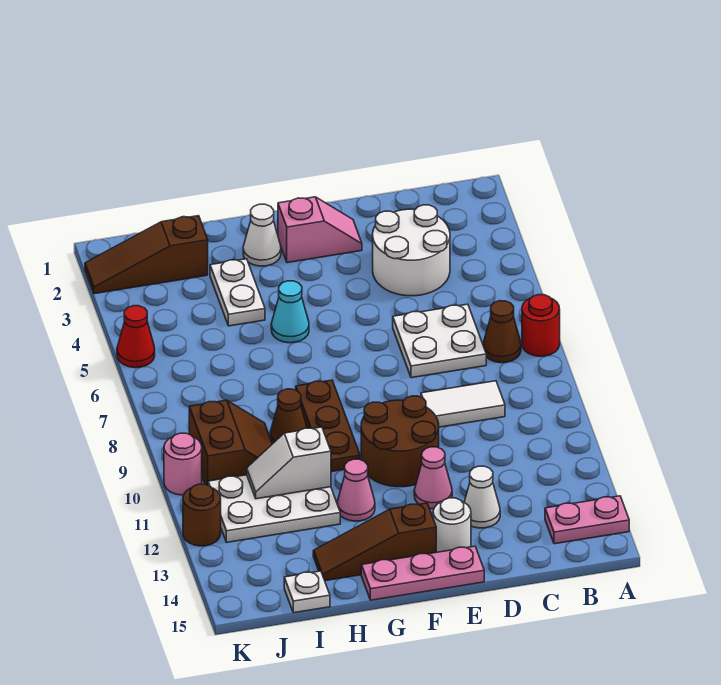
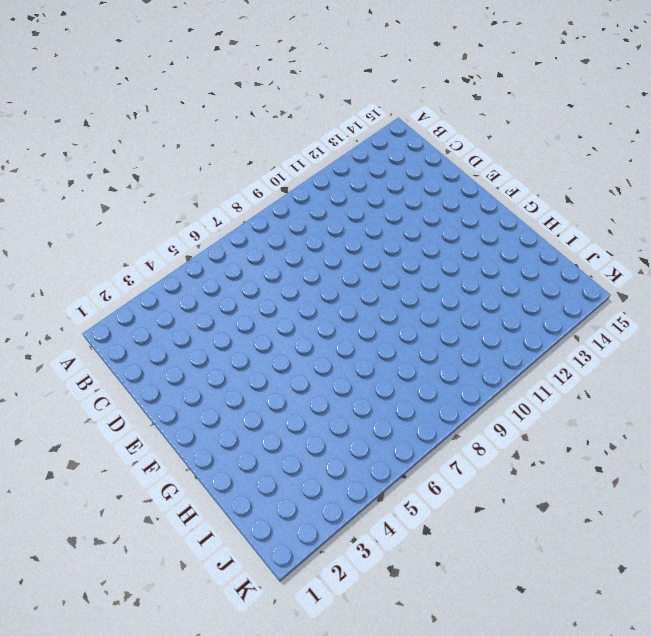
none -> red round brick A7 level 1
none -> pink plate A14:B14 level 1
none -> brown cone B7 level 1

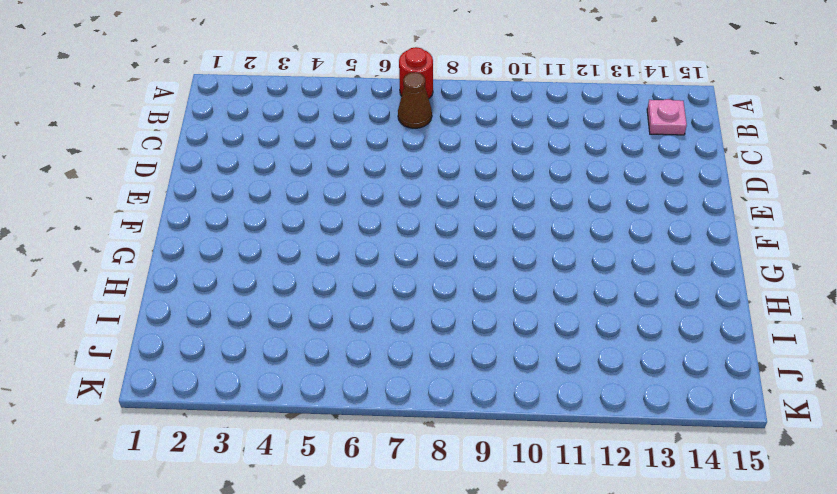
pink plate B14 level 1 -> pink plate A14:B14 level 1
none -> white round brick C3:D4 level 1
none -> white plate C6:D7 level 1
none -> white tile C9:D9 level 1

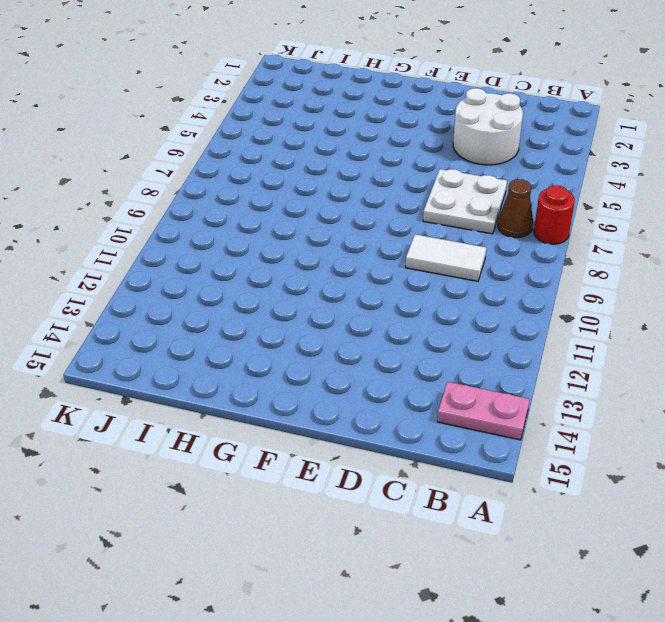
none -> white cone D13 level 1
none -> pink slope E2:F2 level 1 top F
none -> brown round brick E10:F11 level 1

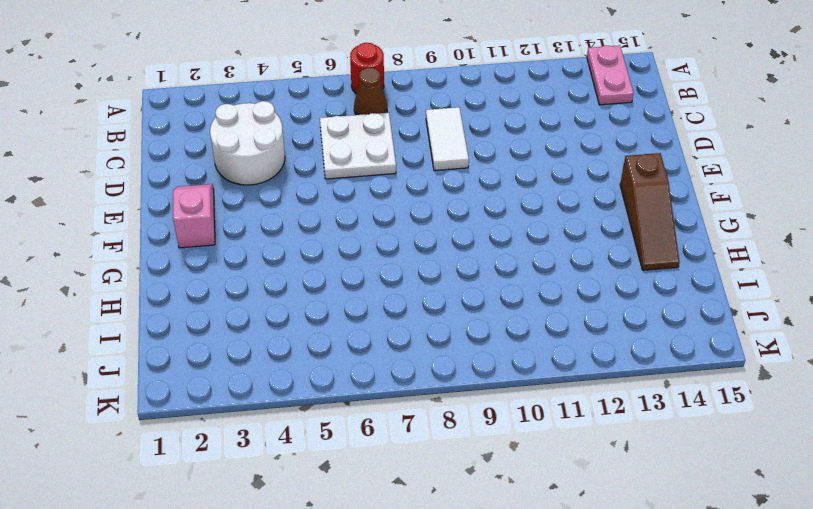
none -> white cone D13 level 1
none -> brown round brick E10:F11 level 1
none -> pink cone E12 level 1

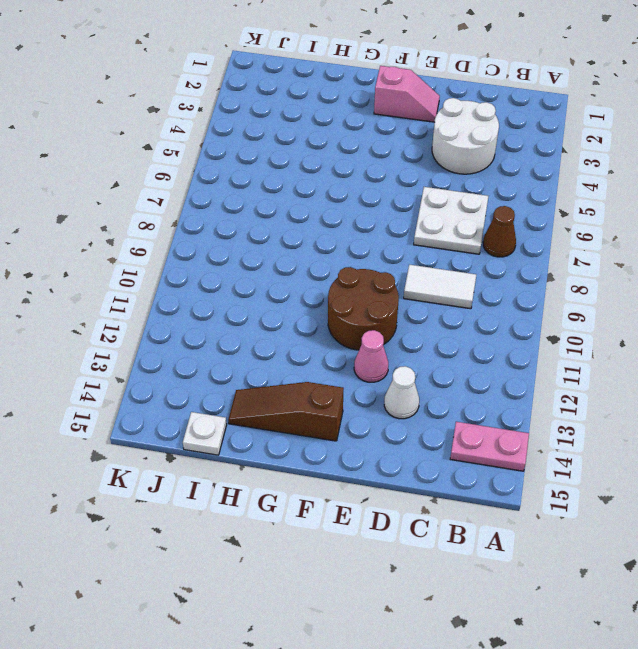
none -> red round brick A7 level 1
none -> white round brick E14 level 1
none -> pink plate E15:G15 level 1

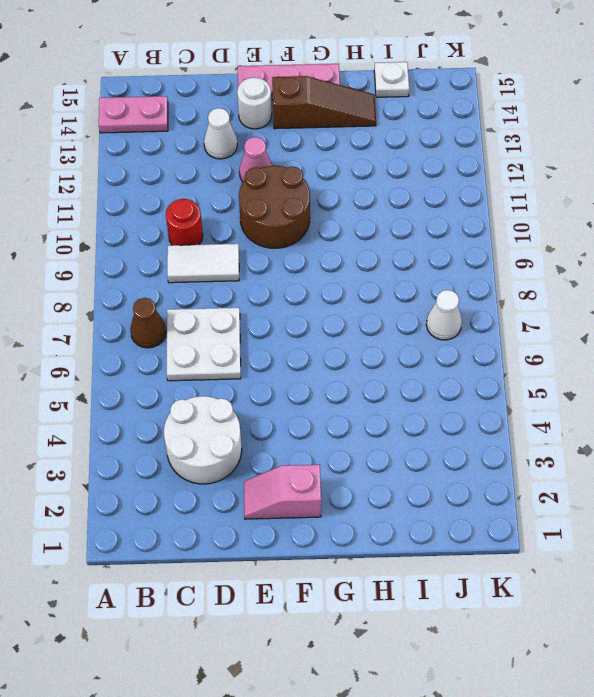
red round brick C10 level 1 -> red round brick A7 level 1
white cone J7 level 1 -> white cone G2 level 1
none -> cyan cone G5 level 1
none -> brown plate G8:G10 level 1
none -> pink cone G12 level 1

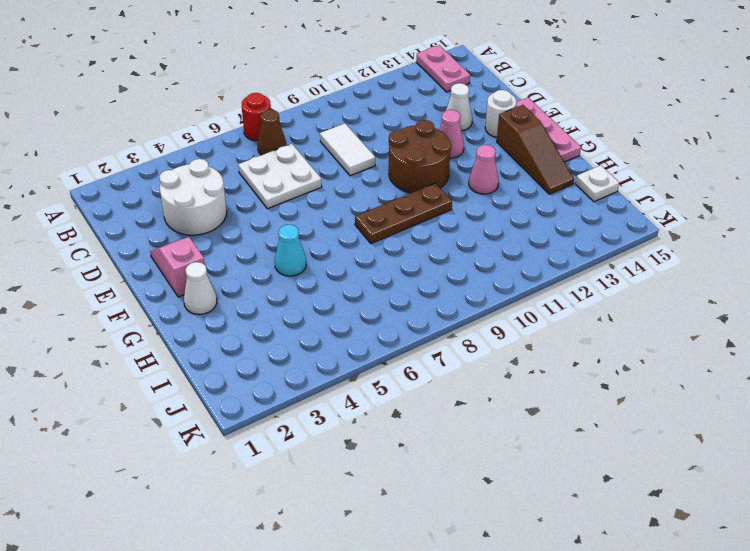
none -> white plate H3:H4 level 1
none -> brown cone H9 level 1
none -> white plate H11:J12 level 1

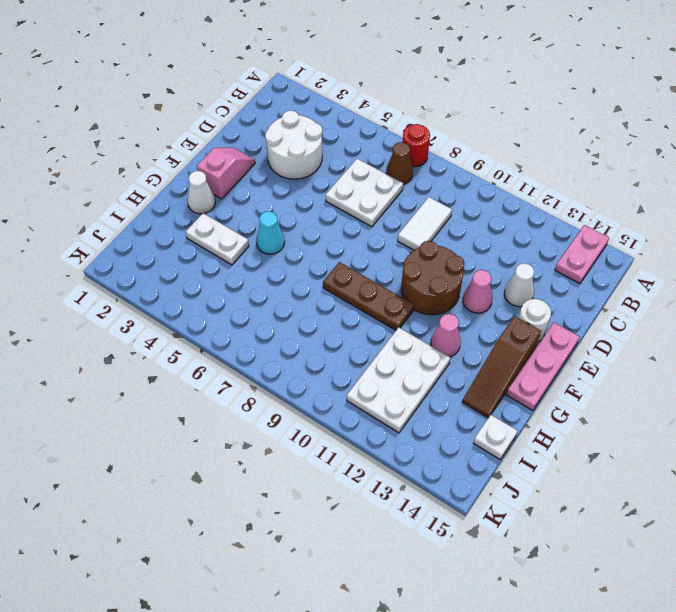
none -> brown cone H9 level 1
none -> brown slope I2:K2 level 1 top I
none -> brown slope I9:J10 level 1 top J

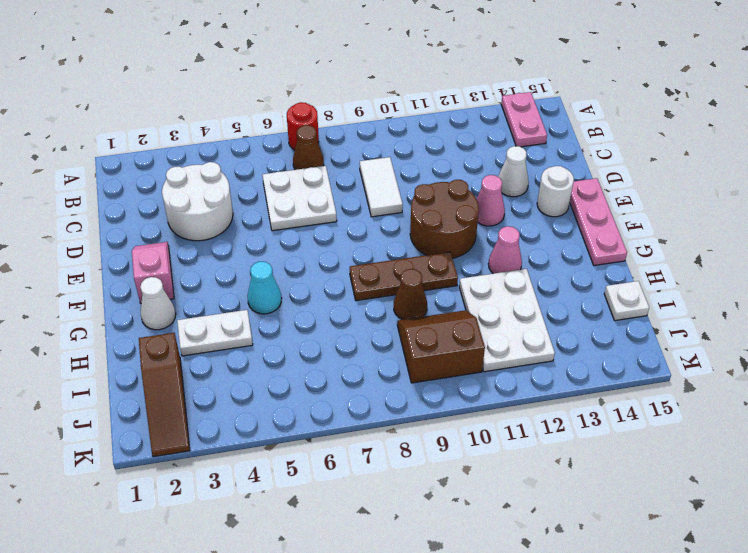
none -> brown slope F14:H14 level 1 top F
none -> red cone K5 level 1
none -> pink round brick K10 level 1

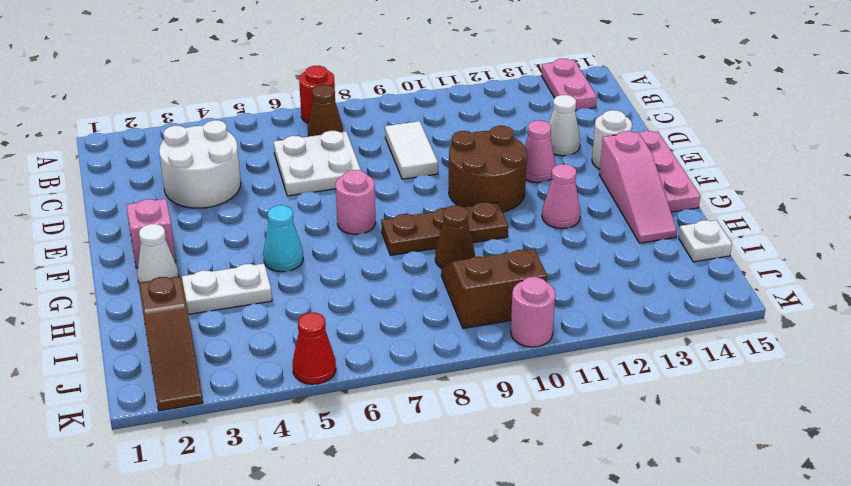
pink round brick F7 level 1 -> none
pink slope F14:H14 level 1 top F -> brown slope F14:H14 level 1 top F
none -> white plate H11:J12 level 1
none -> brown round brick K12 level 1
none -> white slope H11:I11 level 2 top H

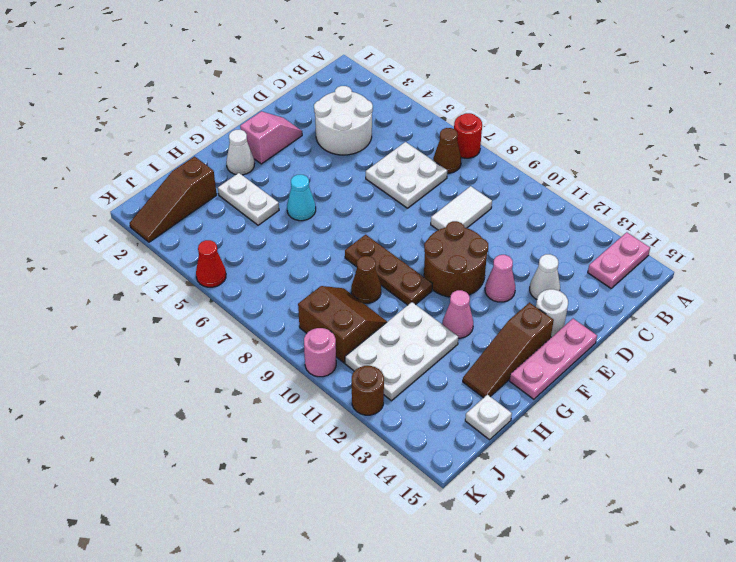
none -> white slope H11:I11 level 2 top H

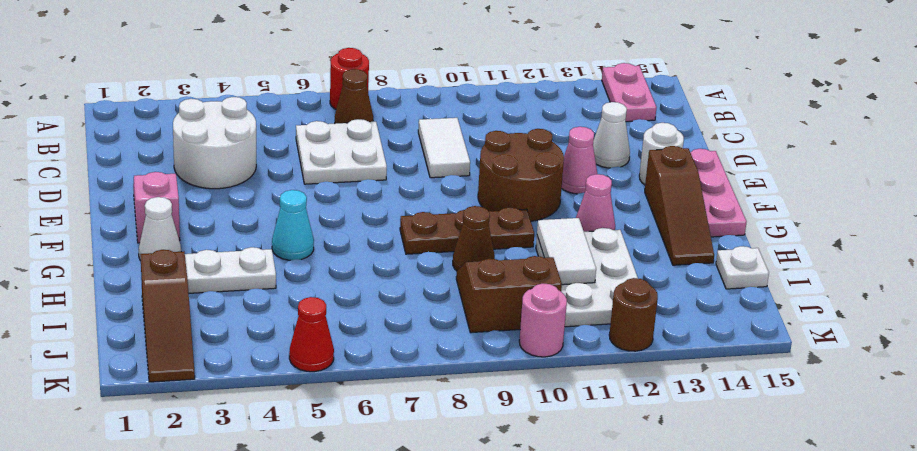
white tile H11:I11 level 2 -> white slope H11:I11 level 2 top H

